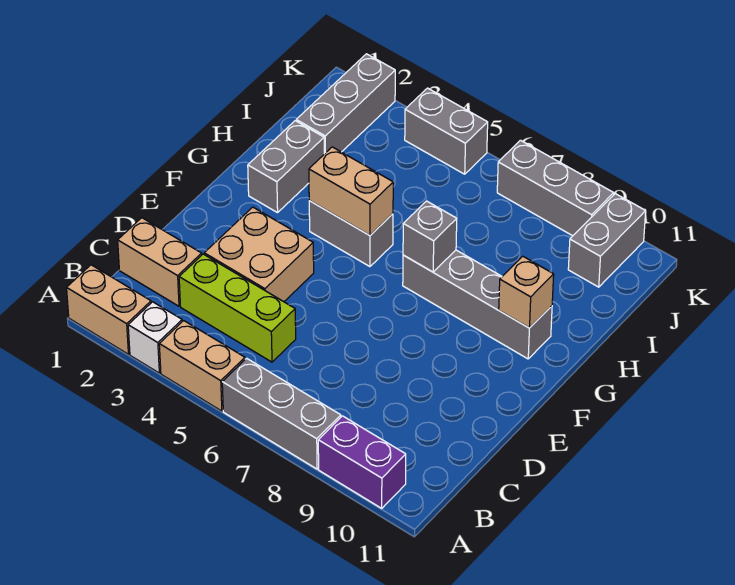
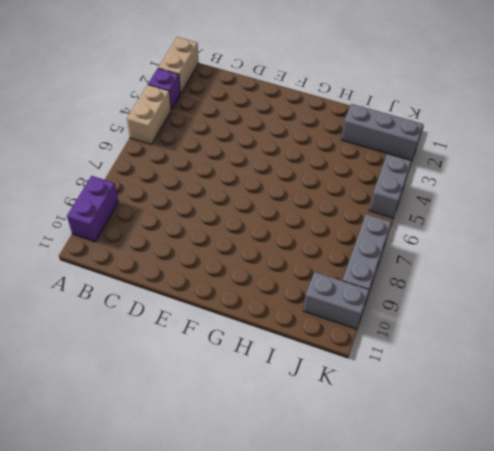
purple brick A3 level 1 -> white brick A3 level 1
none -> grey brick A6:A8 level 1
none -> tan brick C1:C2 level 1
none -> lime brick C3:C5 level 1

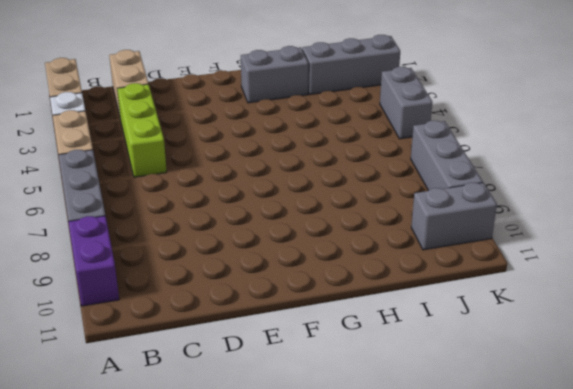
none -> tan brick D3:E4 level 1
none -> grey brick G4:G5 level 1
none -> grey brick G7:G10 level 1

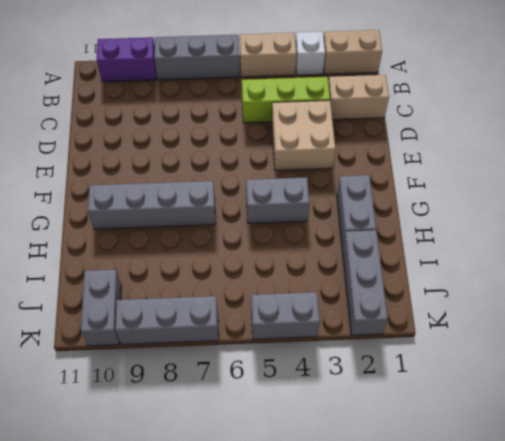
none -> tan brick G4:G5 level 2
none -> grey brick G7 level 2
none -> tan brick G10 level 2

